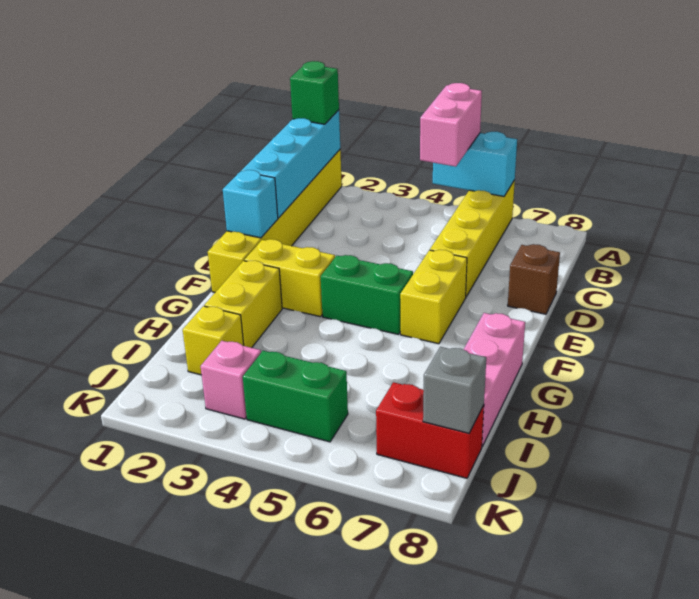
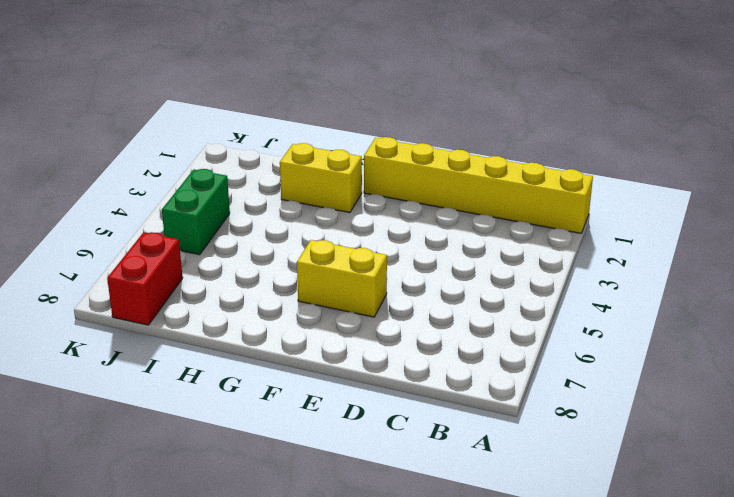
none -> yellow brick A6:D6 level 1
none -> brown brick D8 level 1
none -> yellow brick F2:F3 level 1

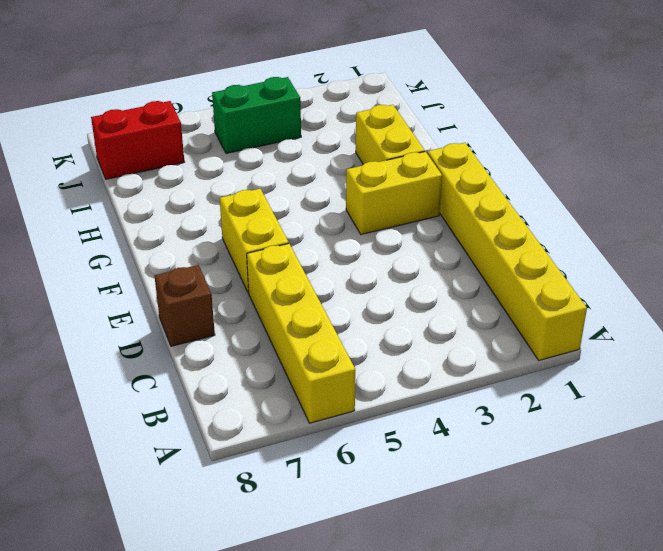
none -> green brick F4:F5 level 1
none -> pink brick G8:I8 level 1
none -> yellow brick I2 level 1

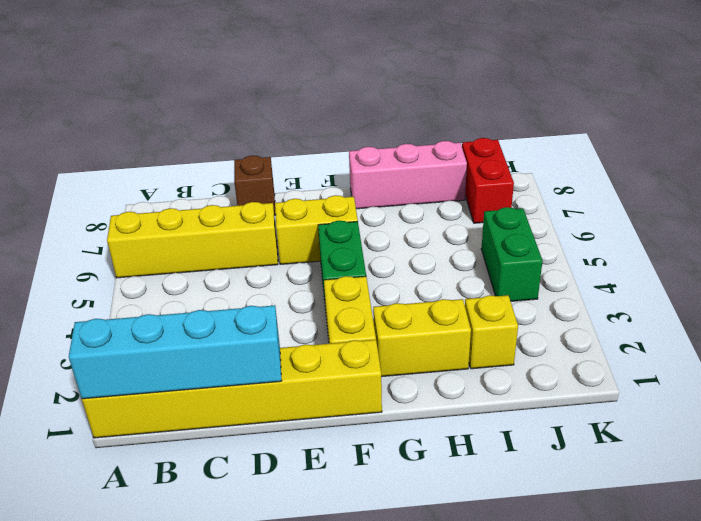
none -> pink brick J3 level 1
none -> cyan brick A5:A6 level 2
none -> cyan brick E1 level 2

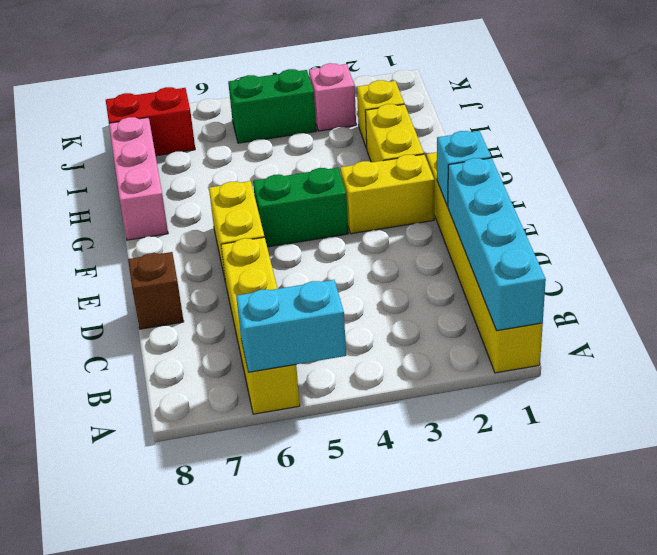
none -> grey brick J8 level 2
none -> green brick A1 level 3
none -> pink brick A5:B5 level 3

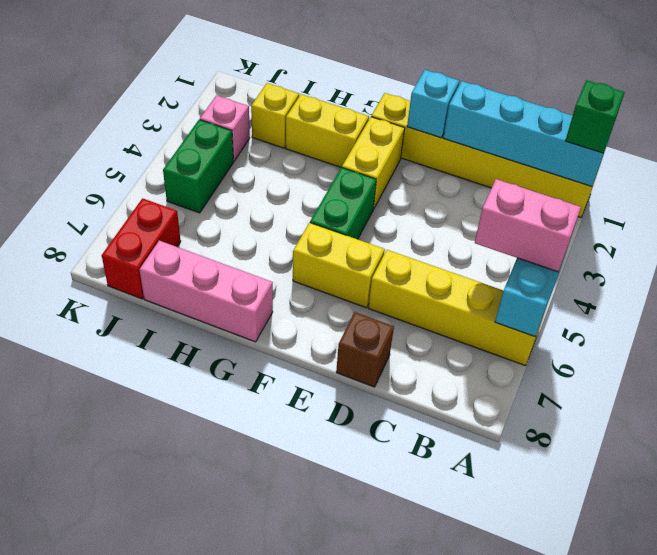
none -> grey brick J8 level 2

